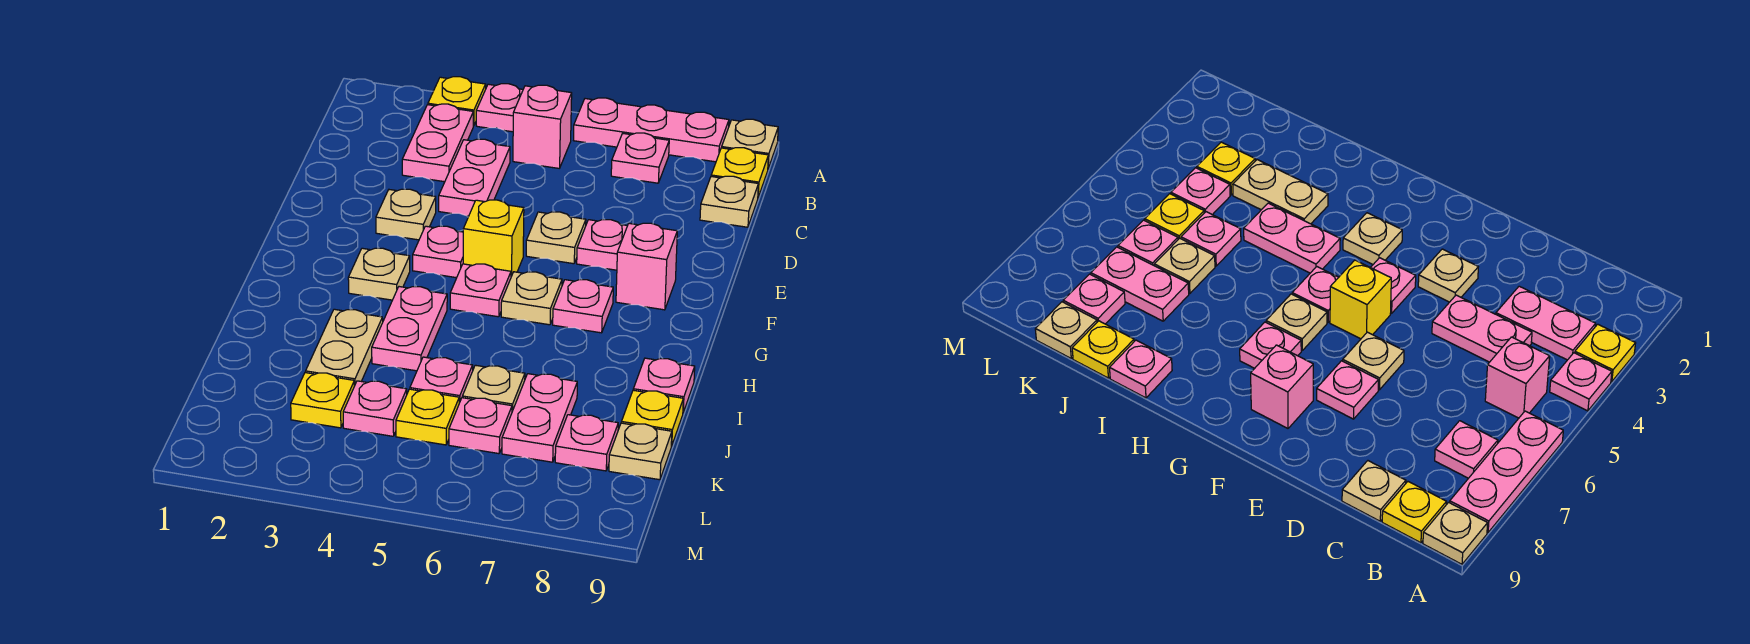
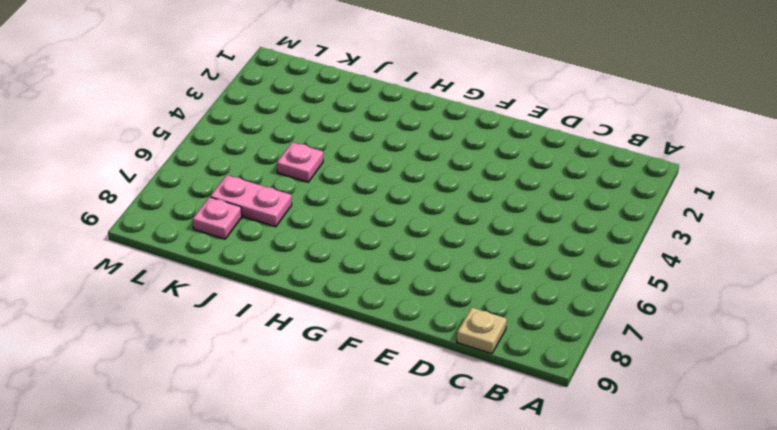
none -> yellow plate A3 level 1
none -> pink plate A4 level 1
none -> pink plate A6:A8 level 1
none -> tan plate A9 level 1

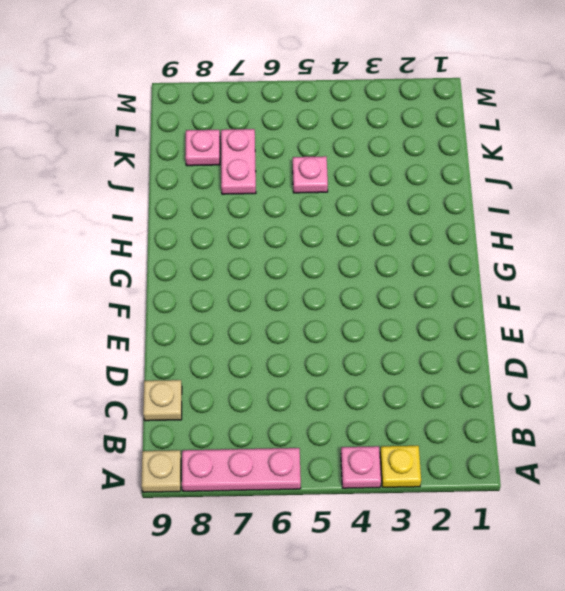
none -> pink plate B3:C3 level 1
none -> pink brick B5 level 1
none -> pink plate B7 level 1
none -> yellow plate B9 level 1

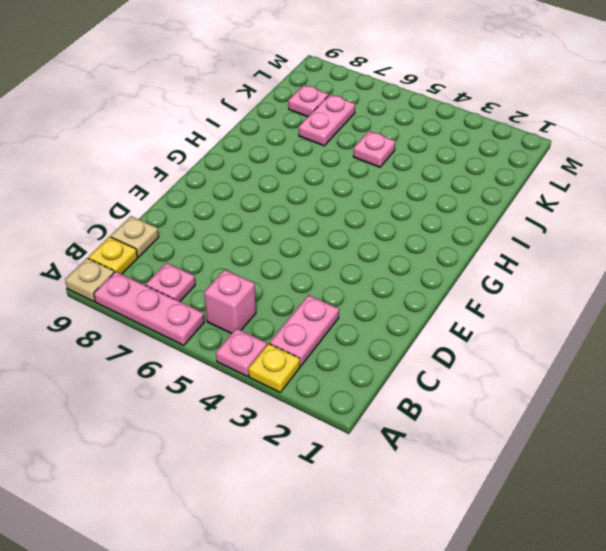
none -> pink plate C4:D4 level 1
none -> tan plate E3 level 1
none -> tan plate E6 level 1
none -> pink plate E7 level 1

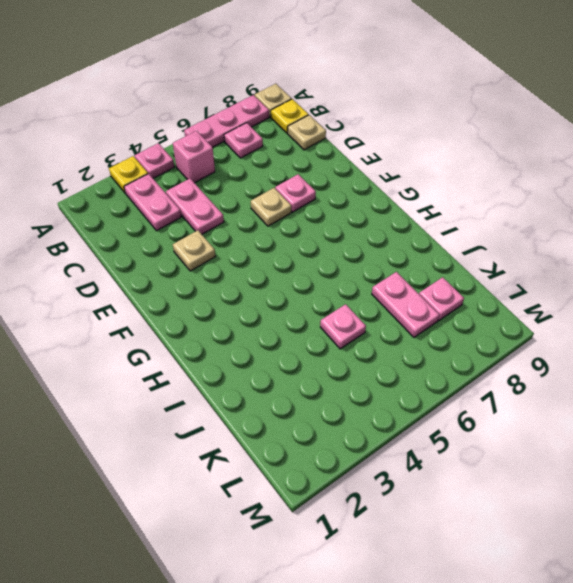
none -> pink plate F4 level 1
none -> yellow brick F5 level 1
none -> pink brick F8 level 1
none -> tan plate G3 level 1

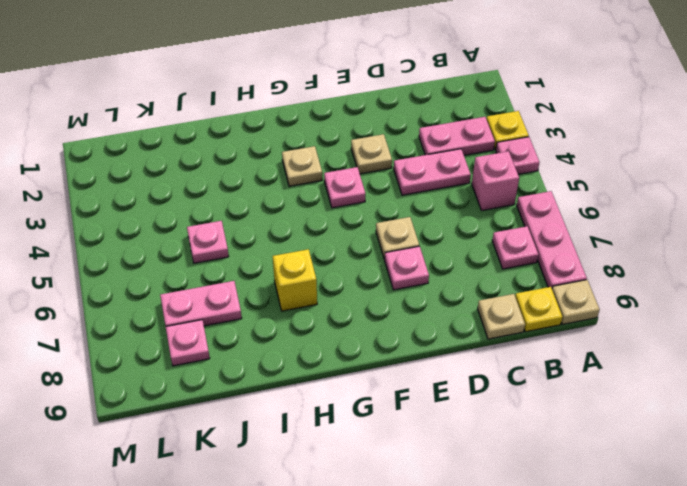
yellow brick H7 level 1 -> yellow brick F5 level 1
none -> pink brick F8 level 1
none -> pink plate G5 level 1
none -> tan plate G6 level 1
none -> pink plate G7 level 1

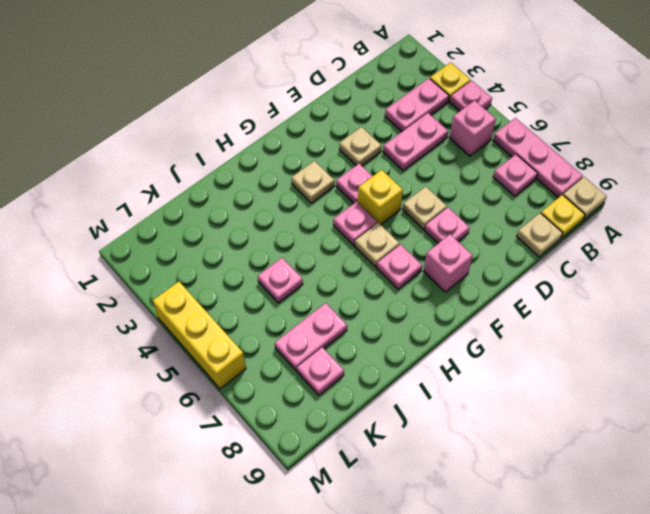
yellow brick M4:M6 level 1 -> none
none -> pink plate H4:I4 level 1
none -> tan plate I3:J3 level 1
none -> pink plate I9 level 1
none -> tan plate J6 level 1

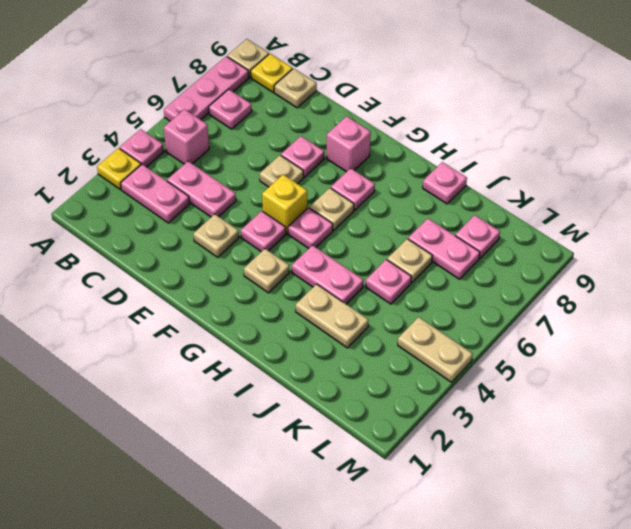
tan plate L4:M4 level 1 -> none
none -> yellow plate J9 level 1
none -> yellow plate K3 level 1
none -> pink plate K4 level 1
none -> yellow plate K5 level 1

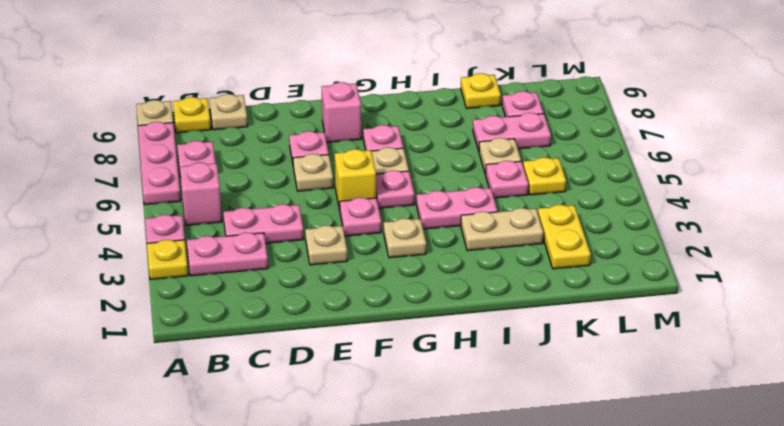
yellow plate K2:K3 level 1 -> yellow plate K3 level 1
none -> pink plate I9 level 1
none -> pink plate K4 level 1
none -> pink plate K6 level 1
none -> tan plate K9 level 1

